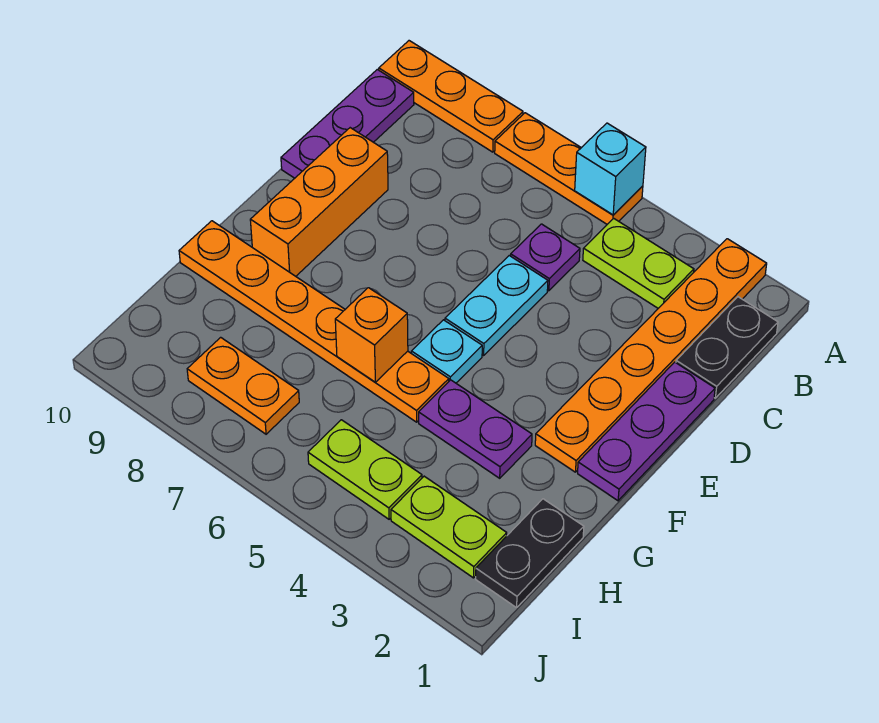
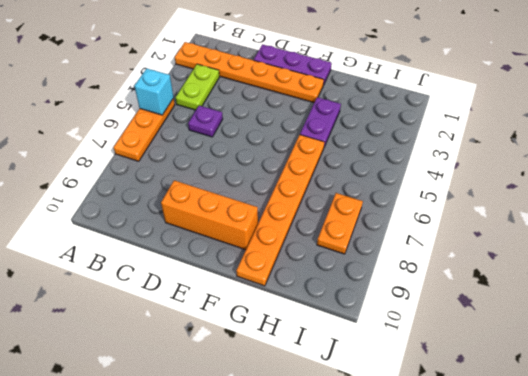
none -> orange plate A8:A10 level 1
none -> black plate B1:C1 level 1
none -> purple plate B10:D10 level 1

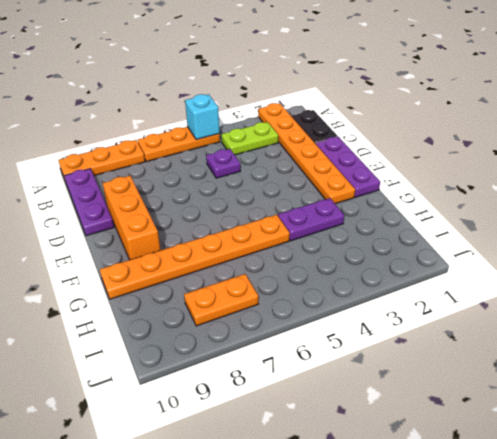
none -> cyan plate D5:E5 level 1
none -> cyan plate F5 level 1
none -> black plate H1:I1 level 1

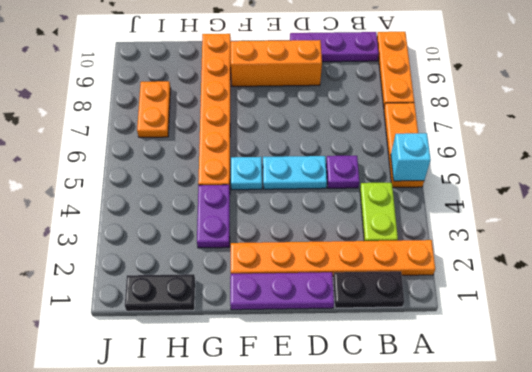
none -> lime plate I2:I3 level 1
none -> lime plate I4:I5 level 1
none -> orange brick G6 level 2

